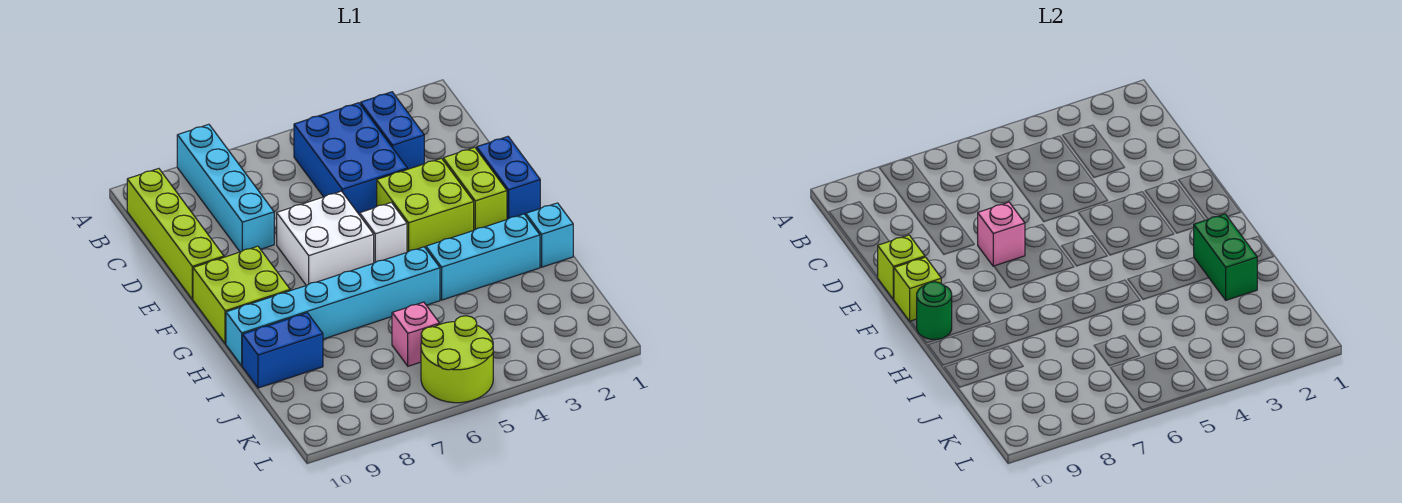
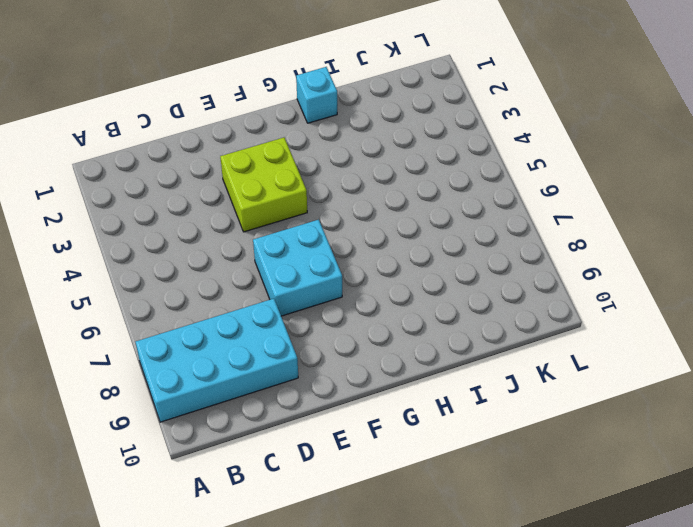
cyan brick A8:D9 level 1 -> cyan brick A8:D8 level 1
cyan brick E6:F7 level 1 -> white brick E6:F7 level 1
none -> blue brick B3:C3 level 1
none -> blue brick B4:D5 level 1
none -> lime brick B10:E10 level 1

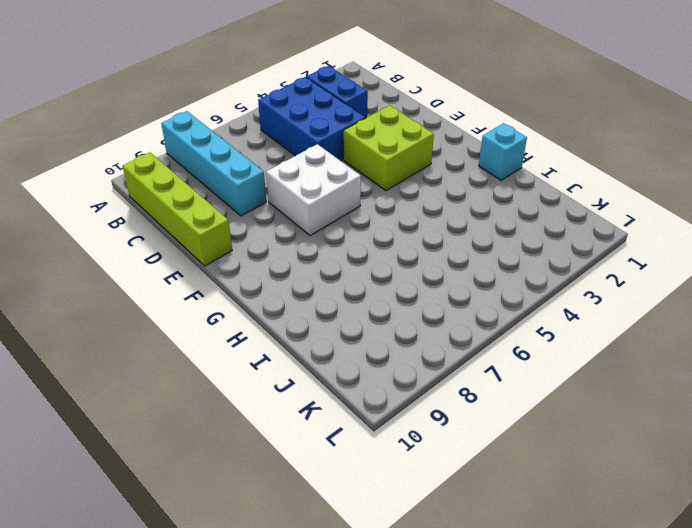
none -> blue brick E1:F1 level 1
none -> lime brick E2:F2 level 1
none -> white brick F5 level 1

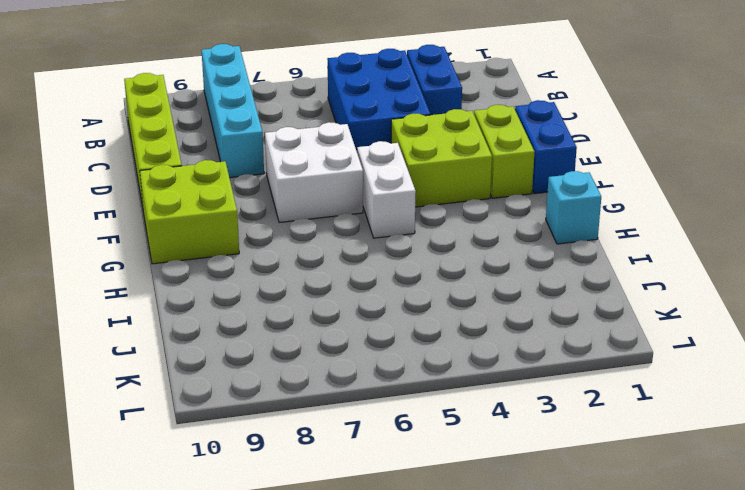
white brick F5:G5 level 1 -> white brick F5 level 1
none -> cyan brick H2:H4 level 1
none -> cyan brick H5:H10 level 1
none -> blue brick I9:I10 level 1

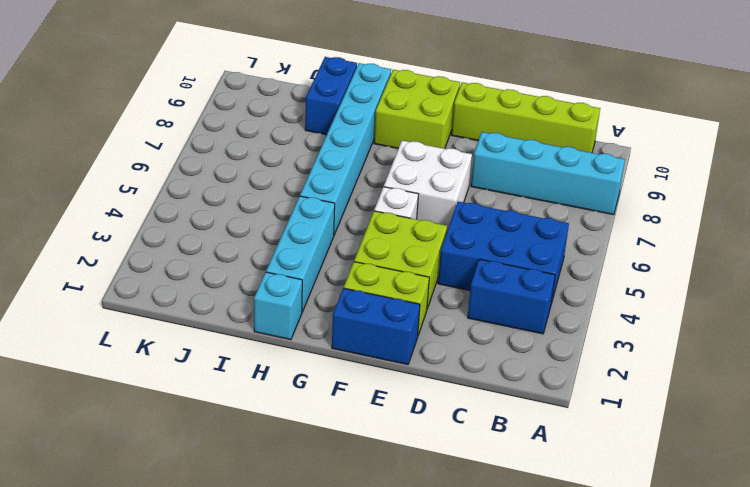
none -> pink brick J6 level 1
none -> lime round brick K5:L6 level 1
none -> pink brick E7 level 2

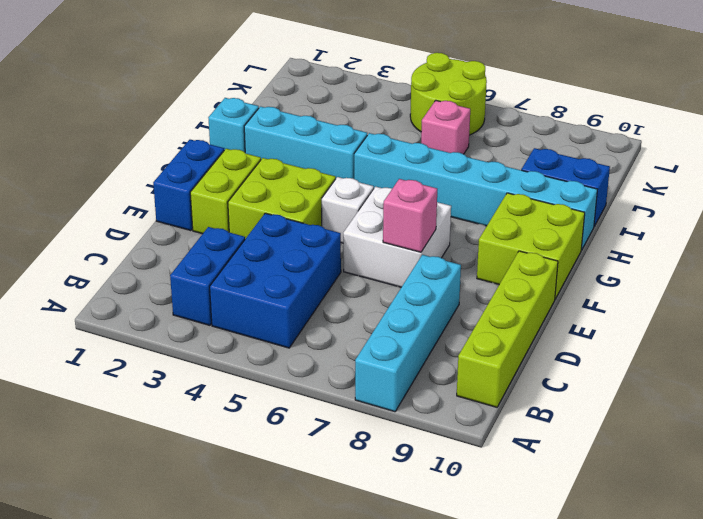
none -> lime brick E10 level 2
none -> lime brick F10 level 2
none -> green round brick G10 level 2

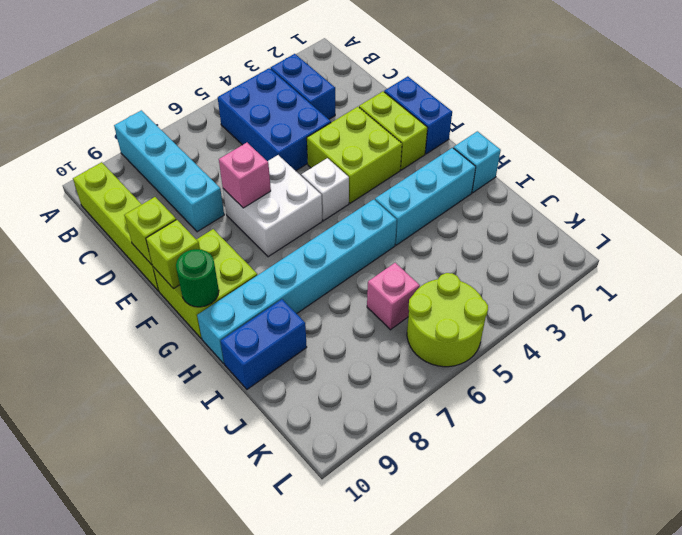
none -> green brick H2:I2 level 2

